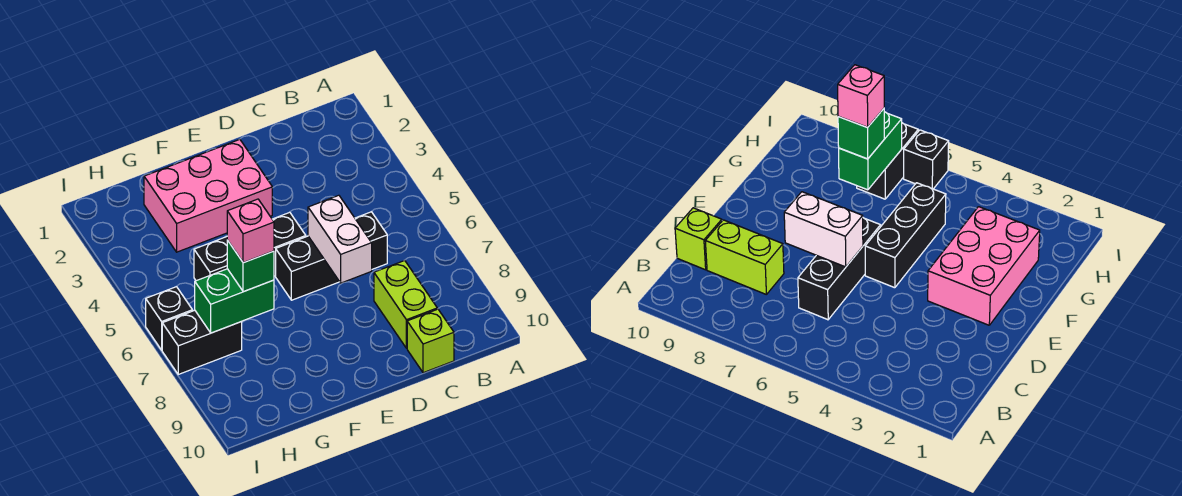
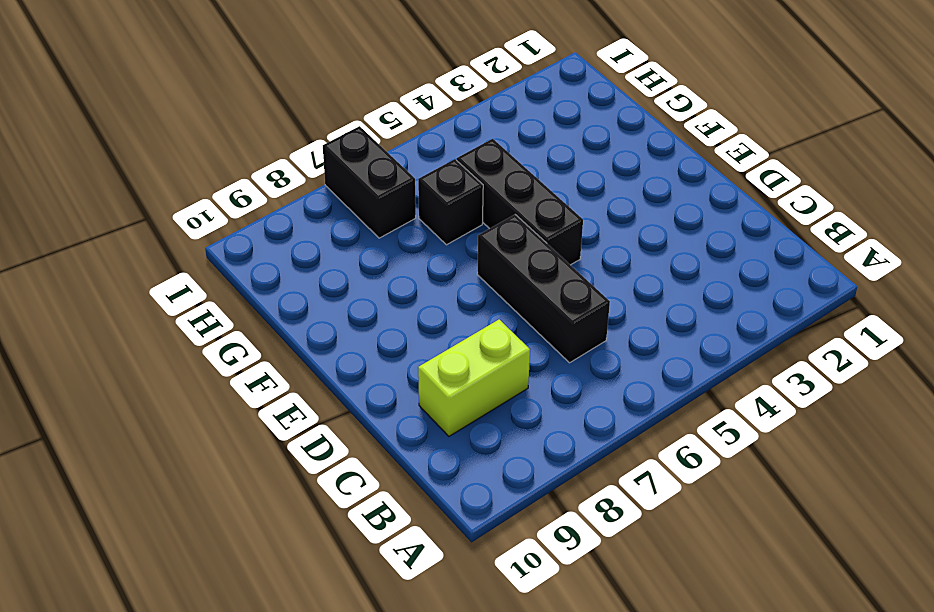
black brick G6 level 1 -> black brick I6 level 1
none -> lime brick C10 level 1
none -> pink brick E2:G3 level 1

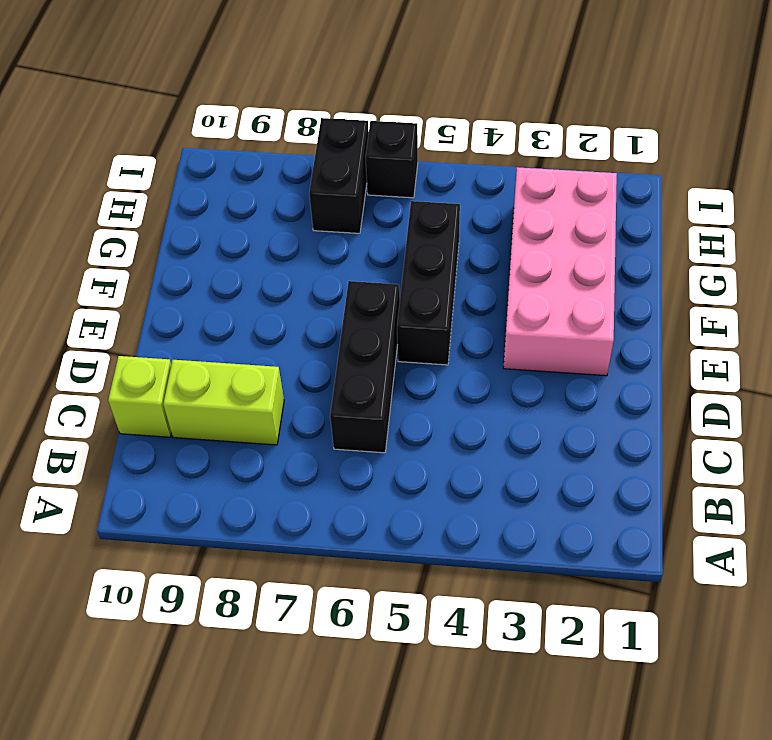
pink brick E2:H3 level 1 -> pink brick E2:G3 level 1
none -> white brick D6:D7 level 2
none -> green brick G7:H7 level 2

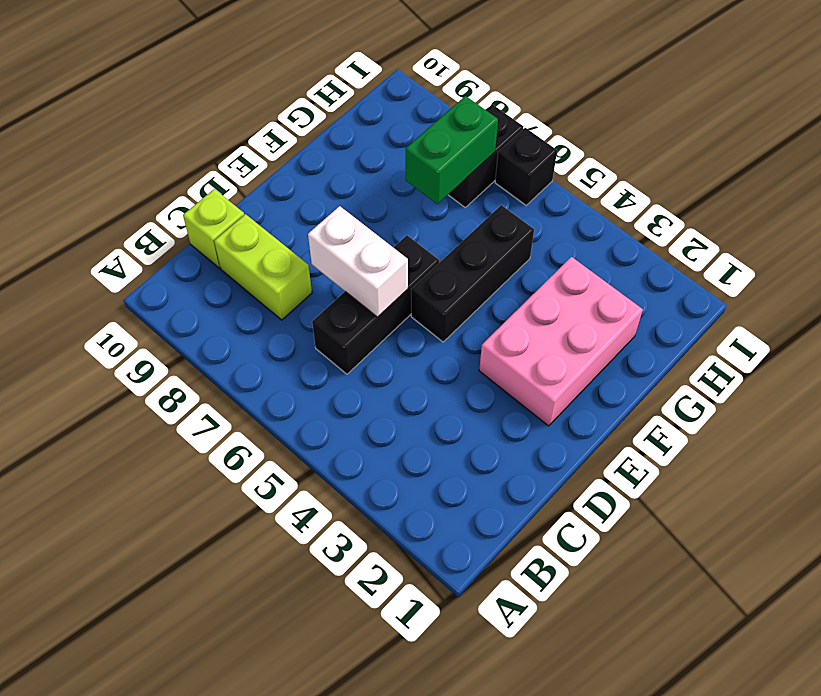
none -> green brick G7 level 3
none -> pink brick G7 level 4

